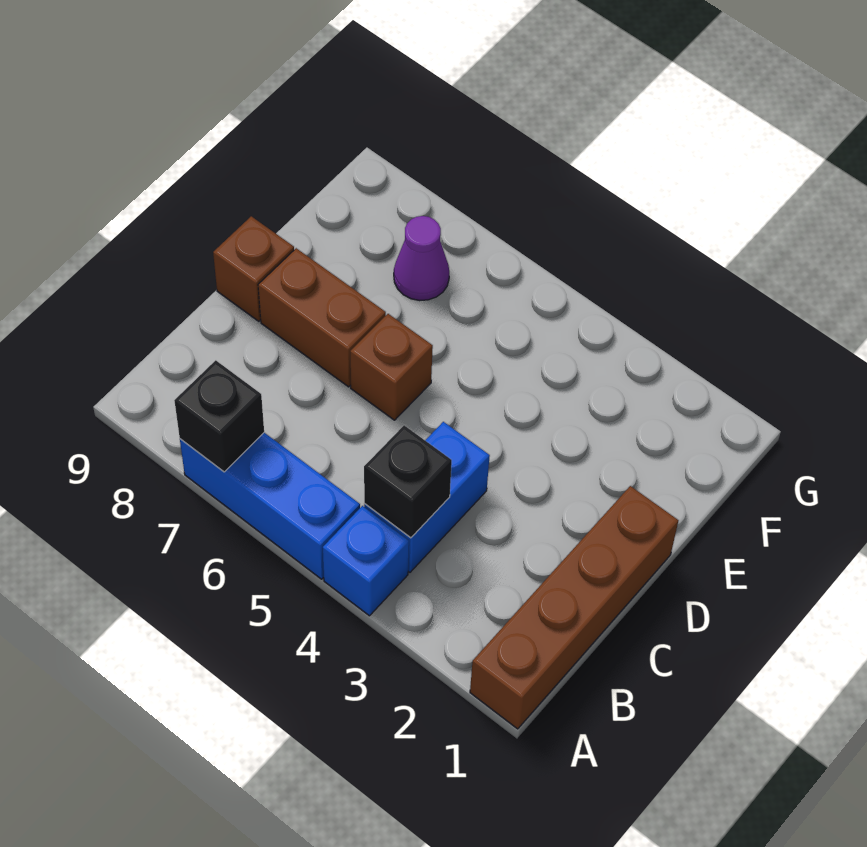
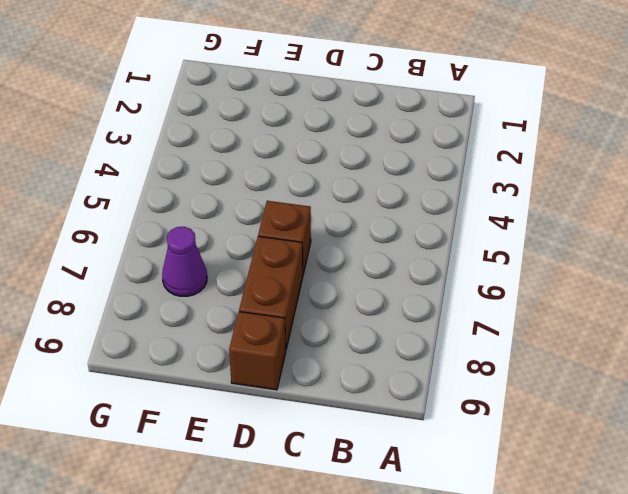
none -> brown brick A1:D1 level 1
none -> blue brick A4 level 1

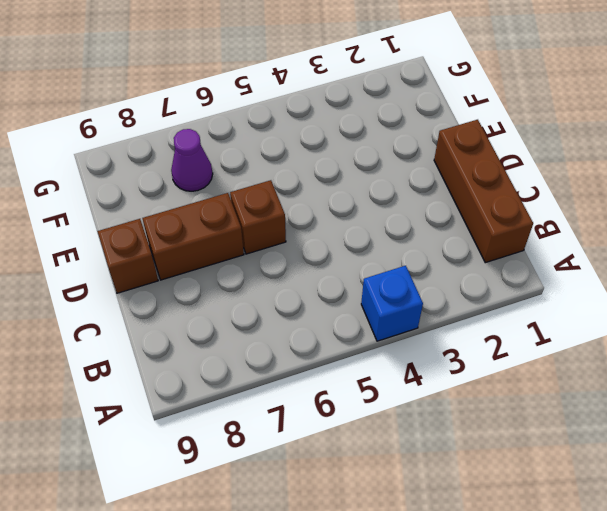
brown brick B1:D1 level 1 -> brown brick A1:D1 level 1
none -> blue brick A5:A7 level 1
none -> blue brick B4:C4 level 1

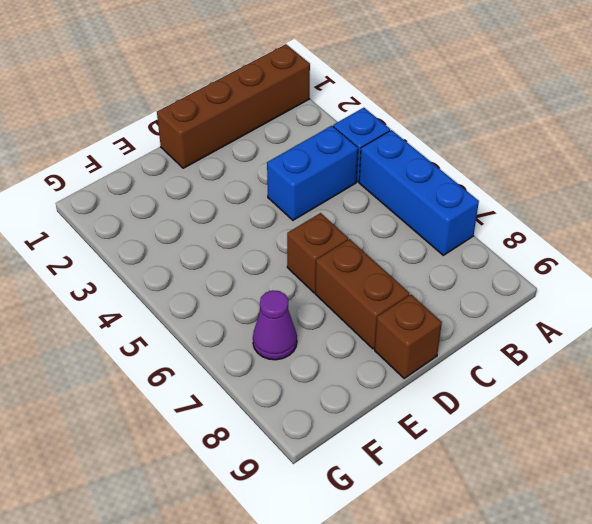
none -> black brick A7 level 2
none -> black brick B4 level 2

